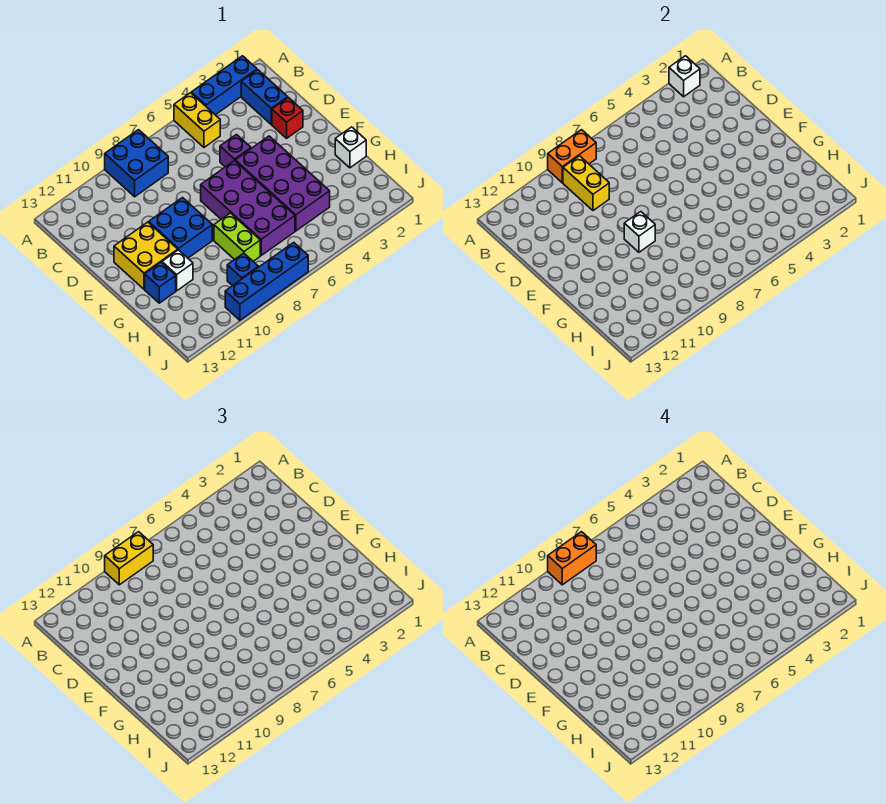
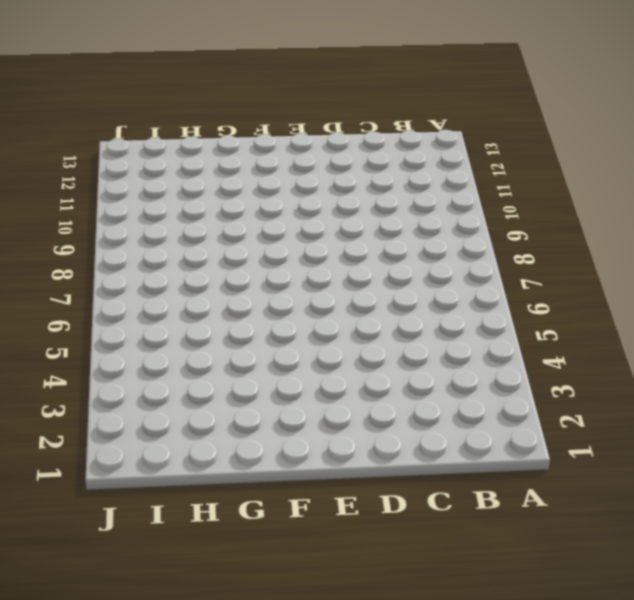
none -> blue brick A2:A4 level 1
none -> yellow brick A5:B5 level 1
none -> blue brick A8:B9 level 1

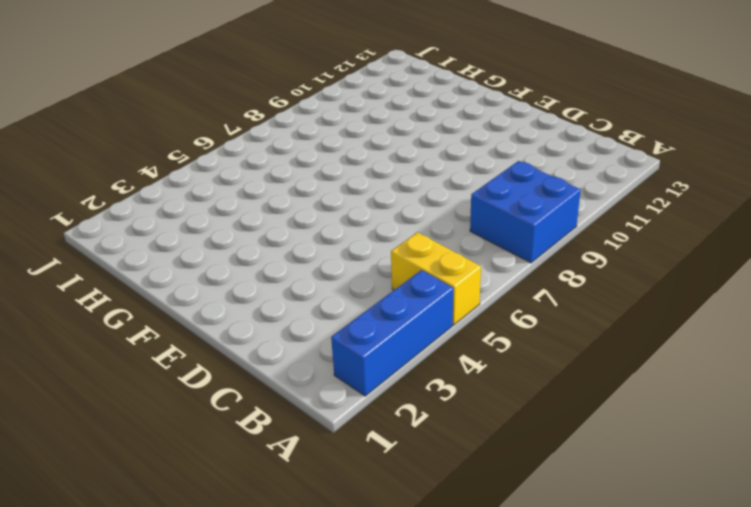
none -> blue brick B2:C2 level 1
none -> red brick D2 level 1
none -> purple brick D5 level 1

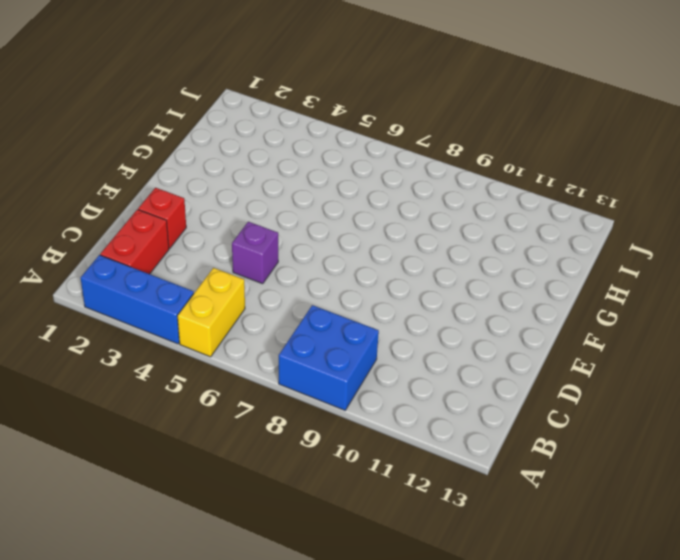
red brick B2:C2 level 1 -> blue brick B2:C2 level 1
none -> purple brick E4:H5 level 1
none -> purple brick E6:H7 level 1
none -> blue brick E9:F10 level 1

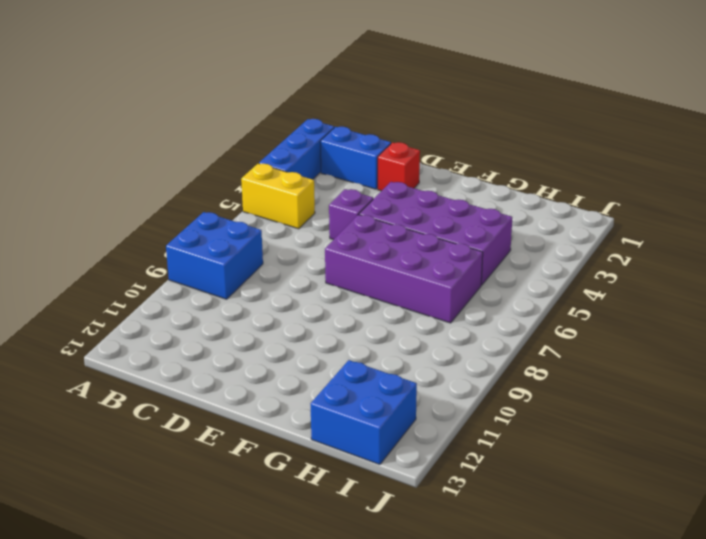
blue brick H12:I13 level 1 -> blue brick E9:F10 level 1
none -> yellow brick E11:F12 level 1
none -> white brick G1 level 1
none -> lime brick G8:H8 level 1

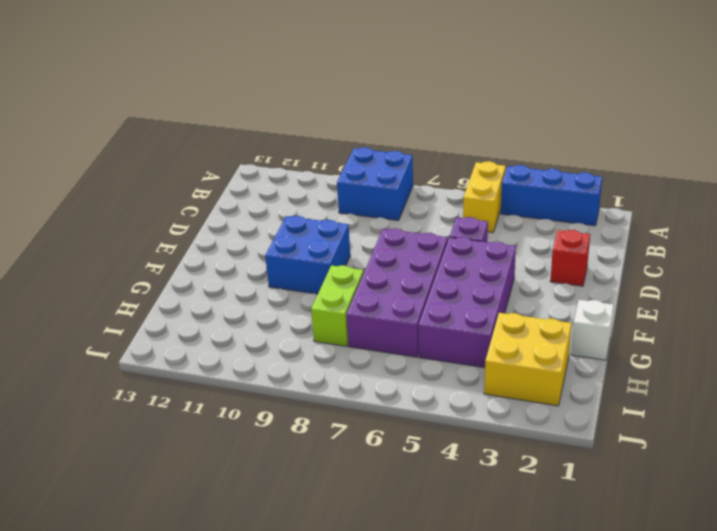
yellow brick H2:I3 level 1 -> yellow brick E11:F12 level 1
none -> blue brick B2:C2 level 1
none -> white brick G11 level 1
none -> blue brick G12 level 1

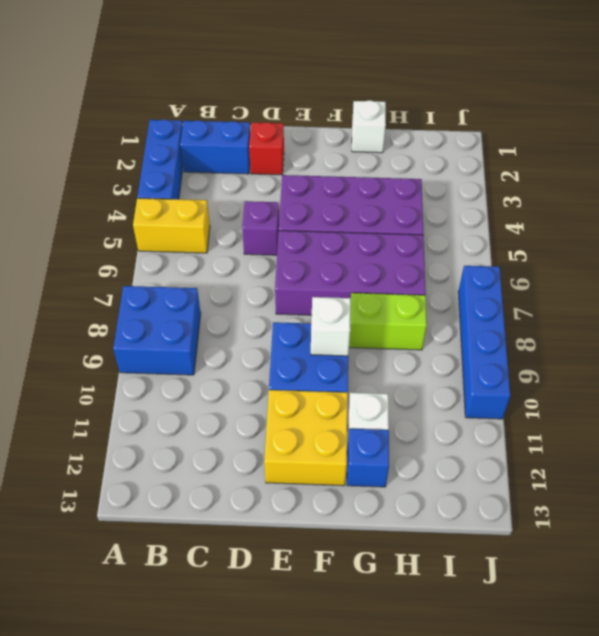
none -> blue brick I9 level 1
none -> white brick A2 level 2
none -> orange brick A8:A9 level 2

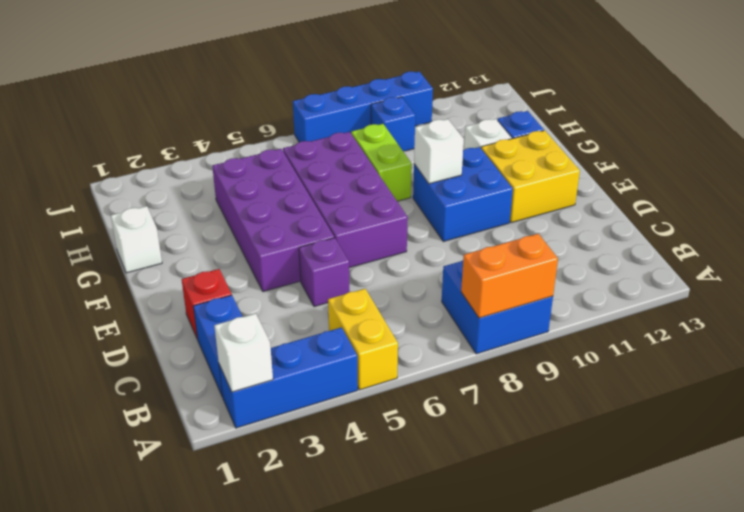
none -> yellow brick B9:C9 level 2
none -> yellow brick A8:A9 level 3
none -> orange brick A8:A9 level 4

